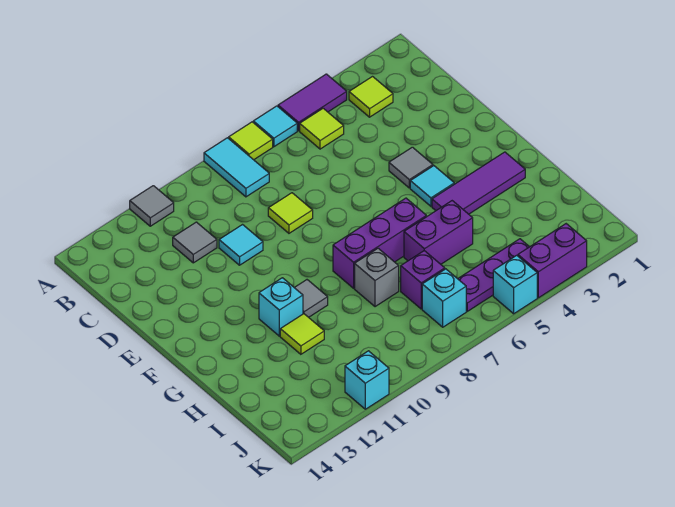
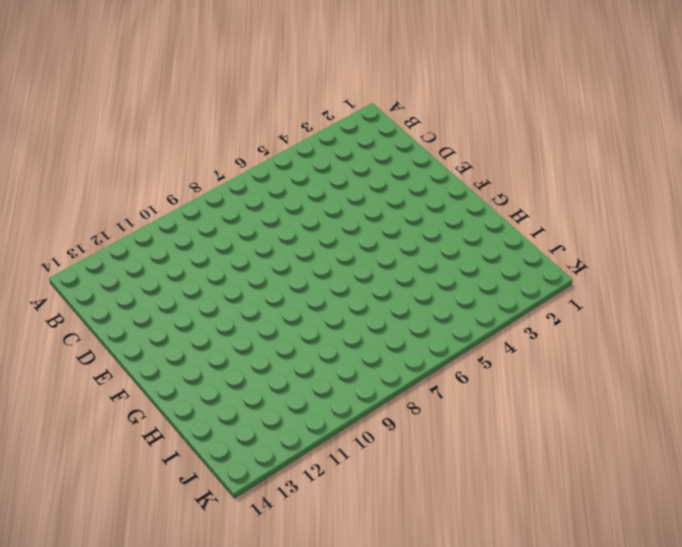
none -> purple tile A4:A5 level 1
none -> cyan tile A6 level 1
none -> lime tile A7 level 1

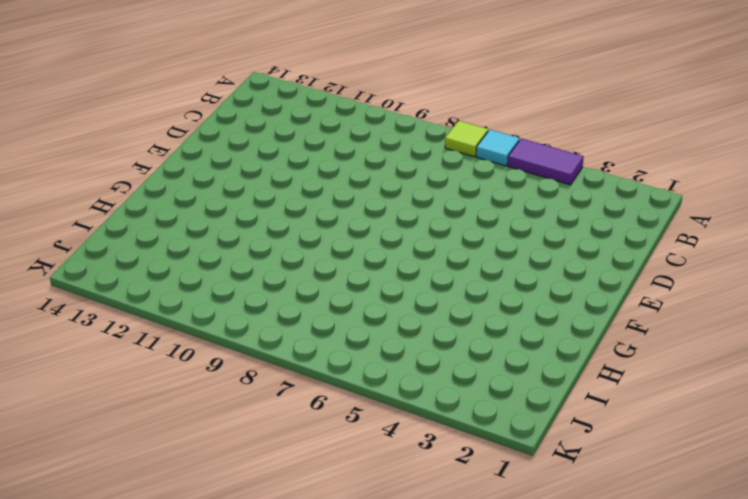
none -> cyan tile A8:B8 level 1
none -> grey tile A11 level 1
none -> lime tile B3 level 1

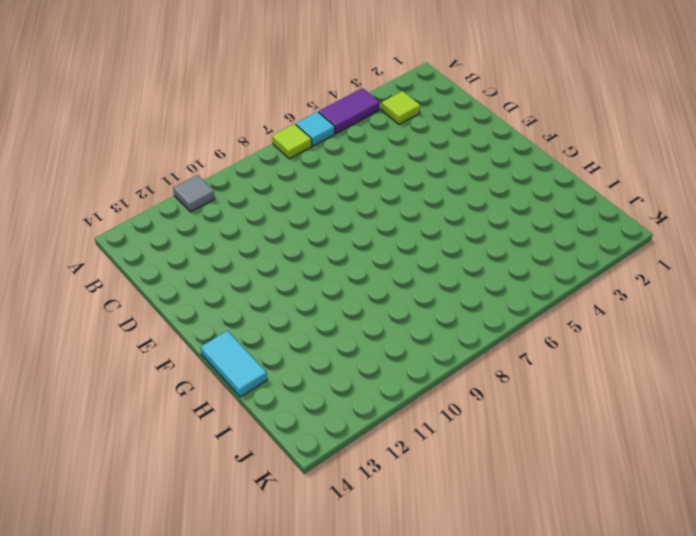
cyan tile G14:H14 level 1 -> cyan tile A8:B8 level 1
none -> lime tile B5 level 1
none -> grey tile C11 level 1
none -> lime tile D8 level 1

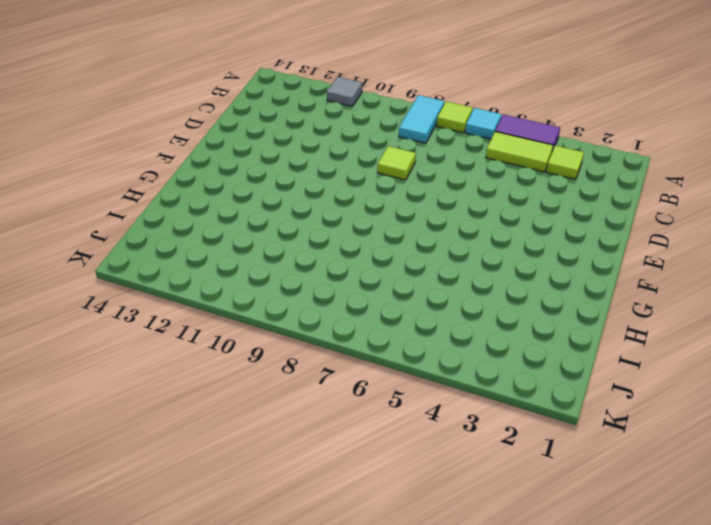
lime tile B4:B5 level 1 -> lime tile B5 level 1
none -> grey tile C11 level 1
none -> cyan tile D10 level 1
none -> grey tile E4 level 1

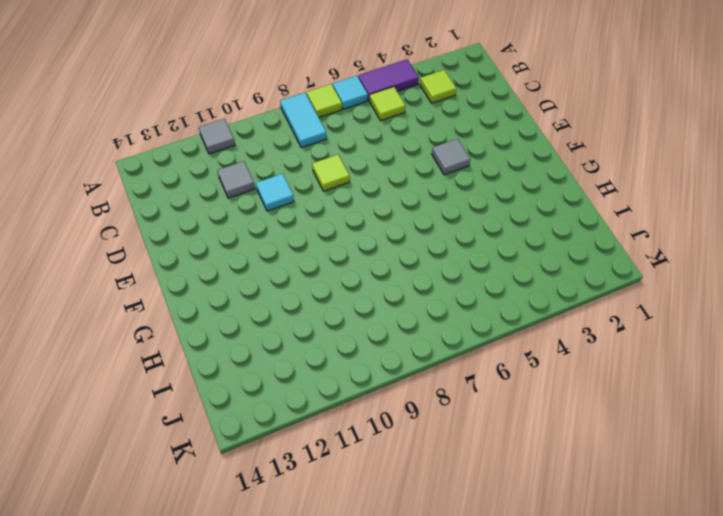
none -> cyan tile F4 level 1
none -> purple tile G2:G4 level 1
none -> purple brick G6:G8 level 1

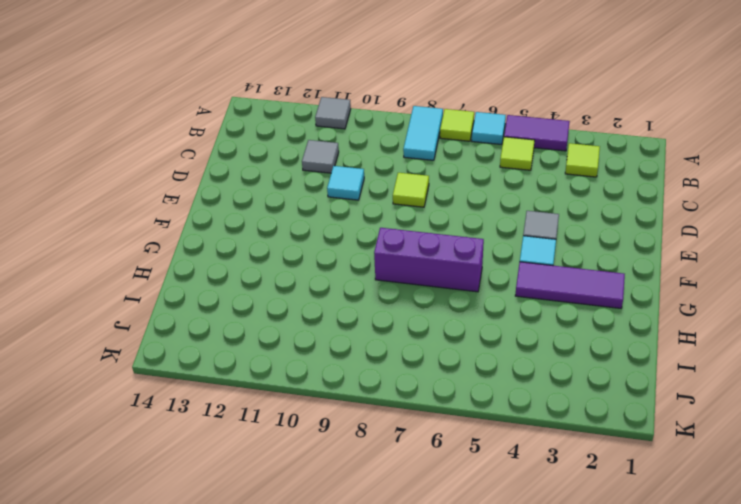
none -> grey tile G10 level 1
none -> cyan brick G11 level 1
none -> purple brick H5:H6 level 1

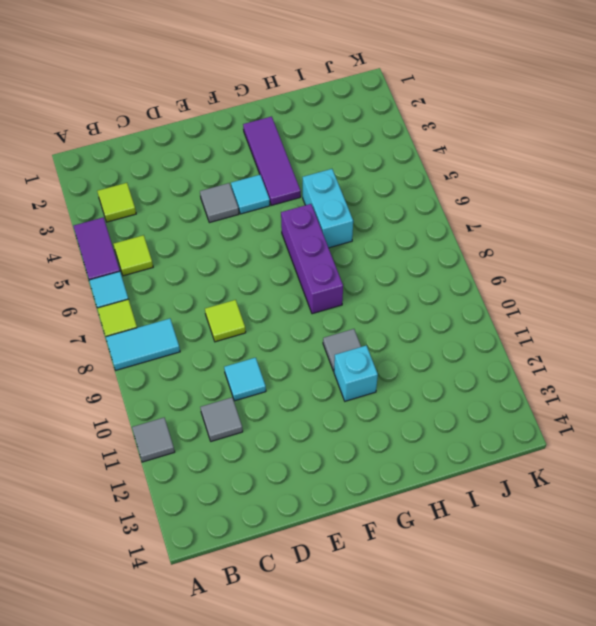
cyan brick H5:H6 level 1 -> purple brick H5:H6 level 1
none -> grey brick H8 level 1
none -> lime tile H11 level 1
none -> purple brick I7 level 1

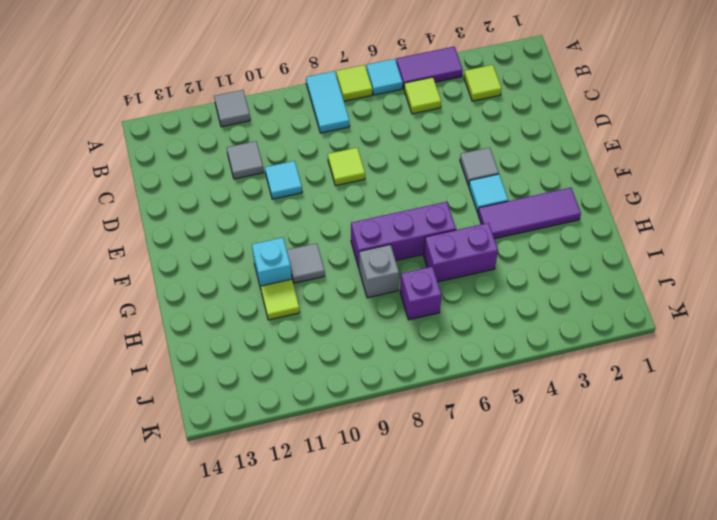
none -> purple plate J4:J6 level 1
none -> cyan brick J7 level 1
none -> purple brick K3:K4 level 1

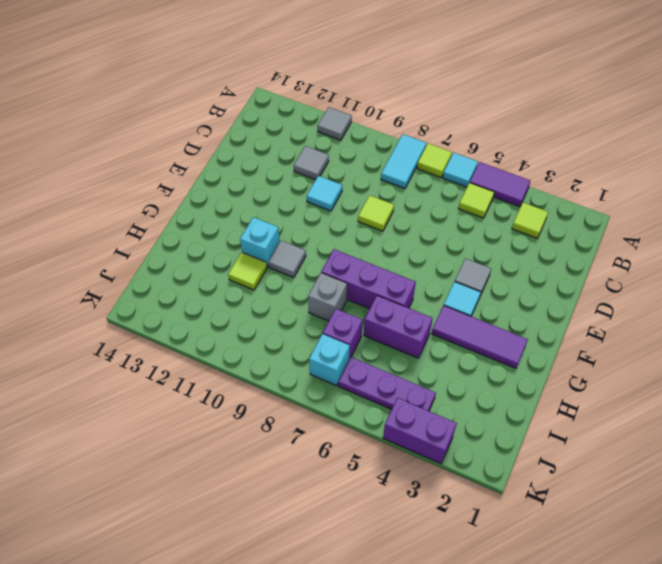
none -> cyan brick K5 level 1
none -> cyan brick K11 level 1

